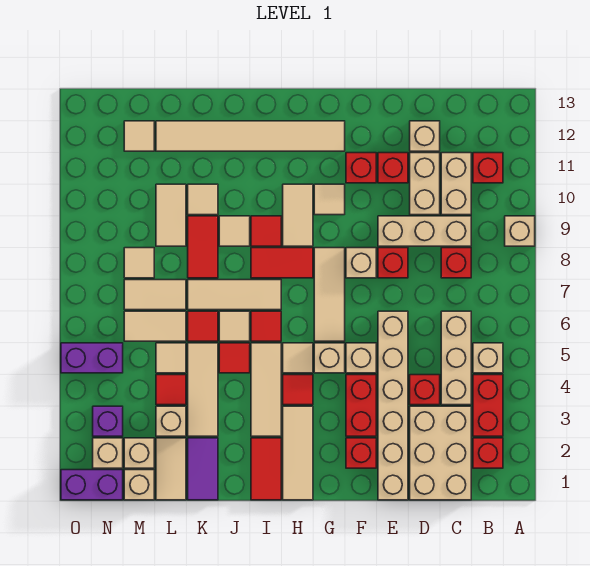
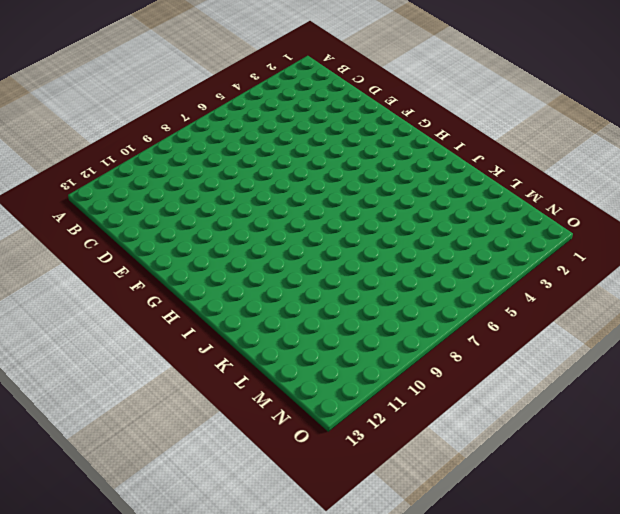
none -> tan brick A9 level 1
none -> red brick B2 level 1
none -> red brick B3:B4 level 1
none -> tan brick B5 level 1

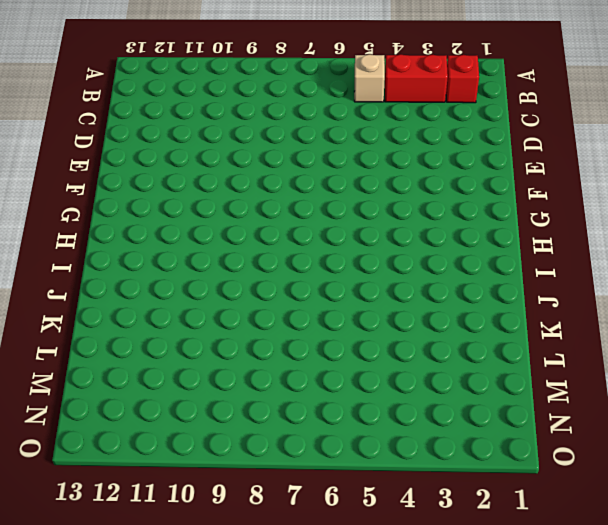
none -> tan brick A9 level 1
none -> red brick B11 level 1
none -> tan brick C1:D3 level 1
none -> tan brick C4:C6 level 1

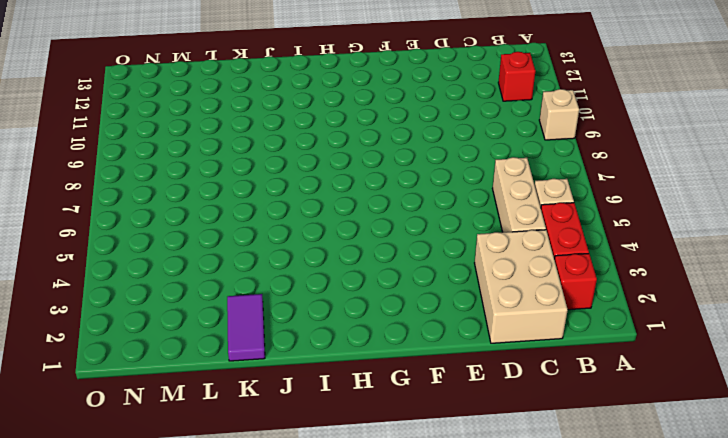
none -> red brick C8 level 1
none -> tan brick C9:E9 level 1
none -> tan brick C10:C11 level 1
none -> red brick D4 level 1

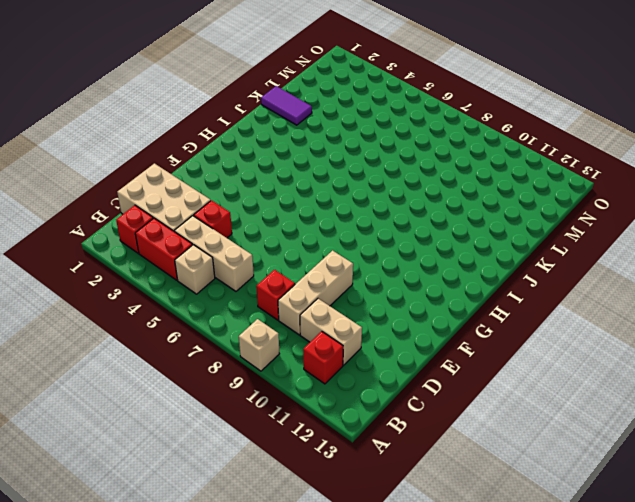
none -> tan brick D10:D11 level 1
none -> tan brick D12 level 1
none -> tan brick E1:E6 level 1
none -> red brick E8 level 1

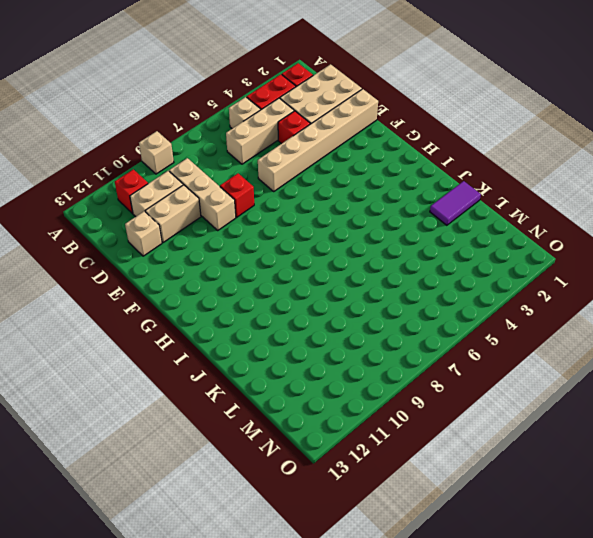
none -> red brick C8 level 1
none -> red brick E11 level 1
none -> red brick F2 level 1
none -> red brick F3:F4 level 1

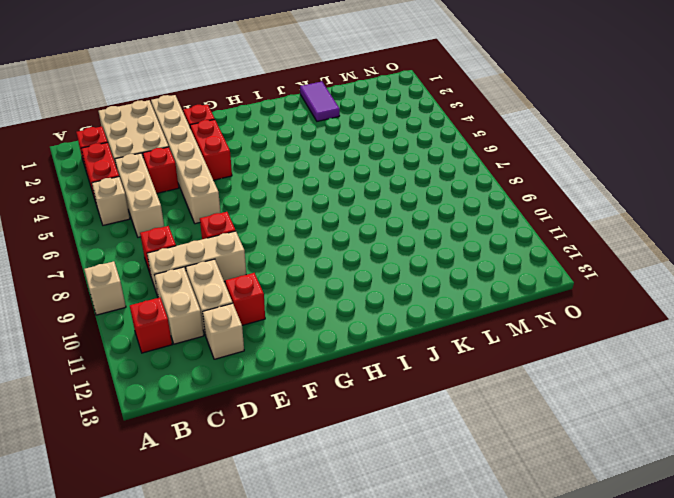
none -> tan brick F5 level 1
none -> tan brick F8 level 1
none -> red brick F11 level 1
none -> tan brick G5 level 1

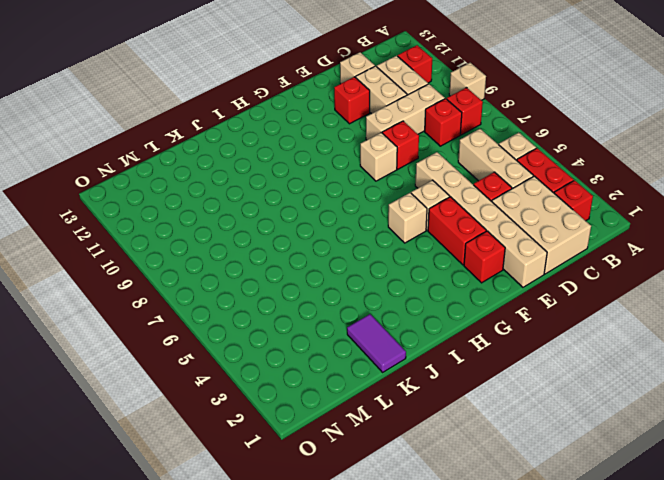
red brick B8 level 1 -> red brick F11 level 1
none -> tan tile G6:G8 level 1
none -> tan tile G10 level 1
none -> tan tile G12:L12 level 1
none -> tan tile H1:H3 level 1

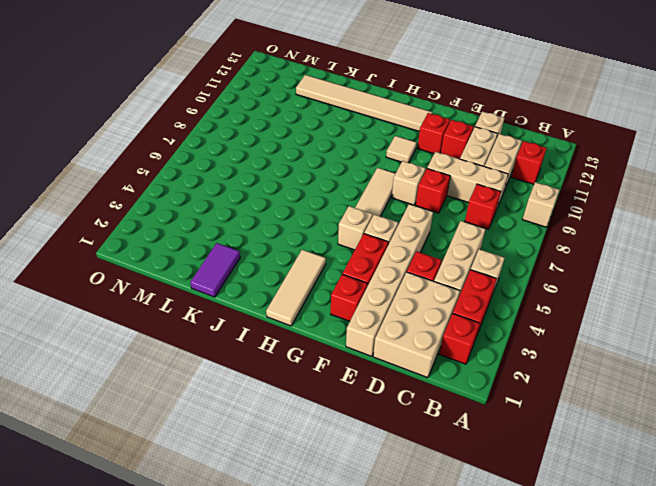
none -> red tile H4 level 1
none -> tan tile H5 level 1
none -> red tile H8:I8 level 1
none -> tan tile H9:H10 level 1

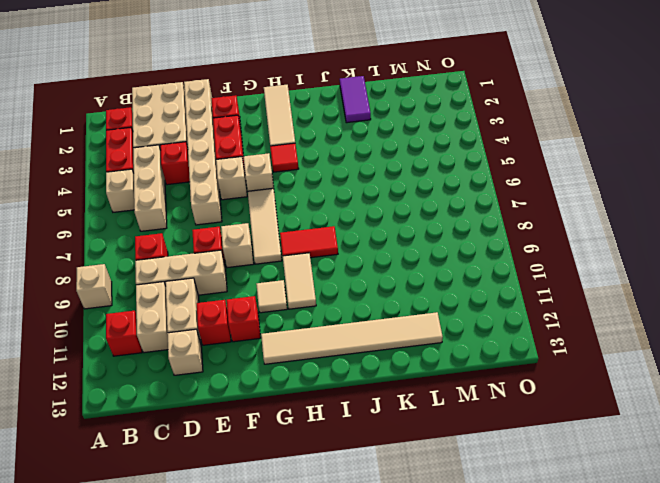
none -> tan tile H5 level 1
none -> red tile I1:I2 level 1
none -> tan tile I3:I5 level 1
none -> red tile I6 level 1

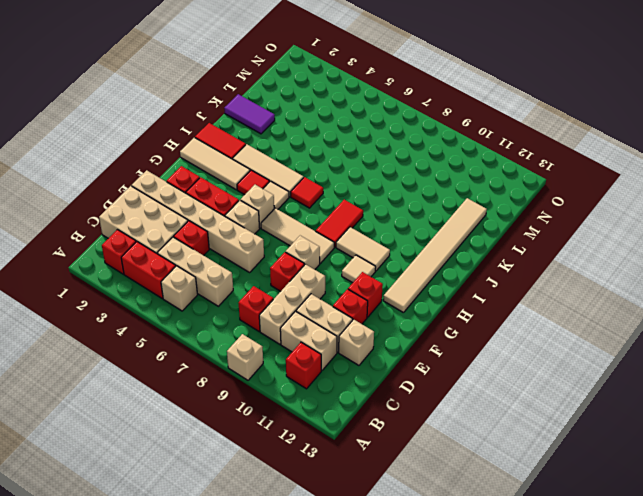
none -> tan tile I7:K7 level 1
none -> red tile I9 level 1
none -> red tile J5 level 1
none -> tan tile J6 level 1

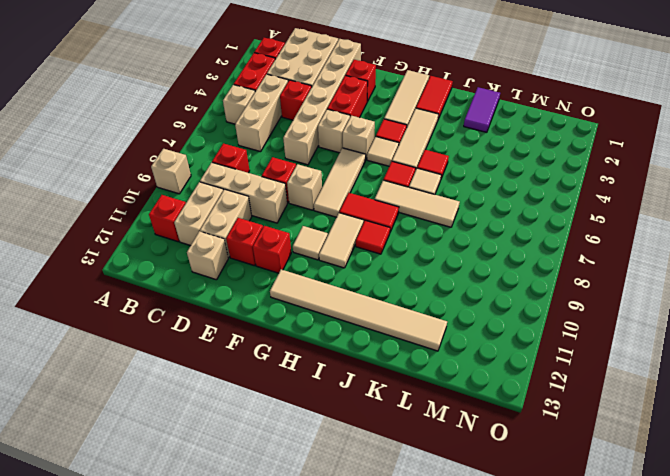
none -> tan tile J9 level 1
none -> tan tile K3:K5 level 1
none -> red tile K6 level 1
none -> red tile K8:K9 level 1

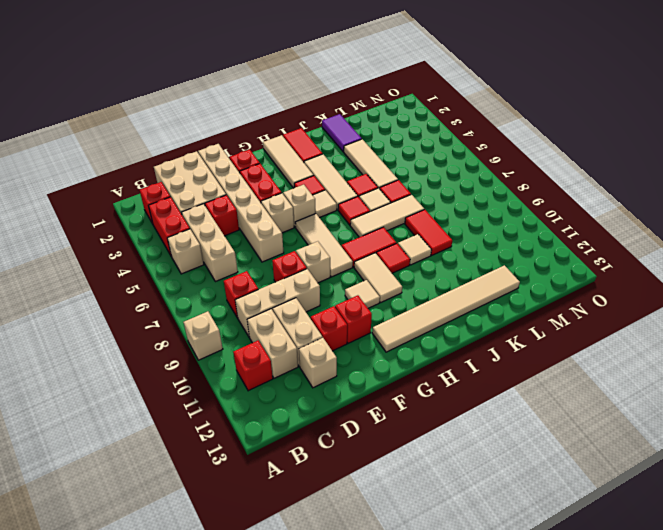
none -> tan tile K10 level 1
none -> tan tile L1:L2 level 1
none -> tan brick L3 level 1
none -> red tile L4 level 1

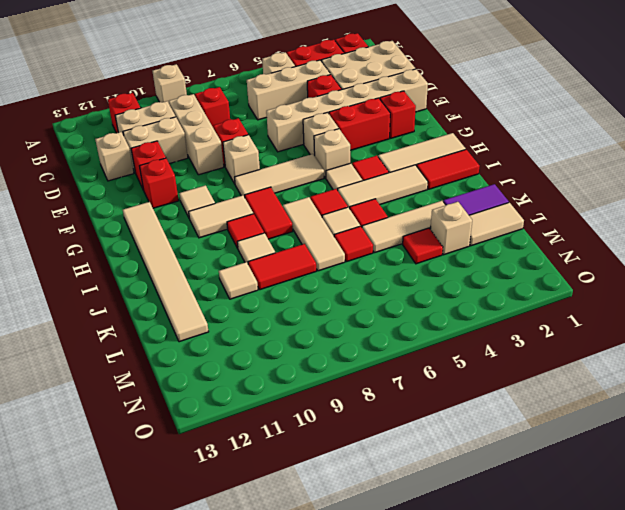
none -> tan tile L5 level 1
none -> tan tile L6:M6 level 1
none -> tan tile L7:M7 level 1
none -> tan tile L9:L10 level 1

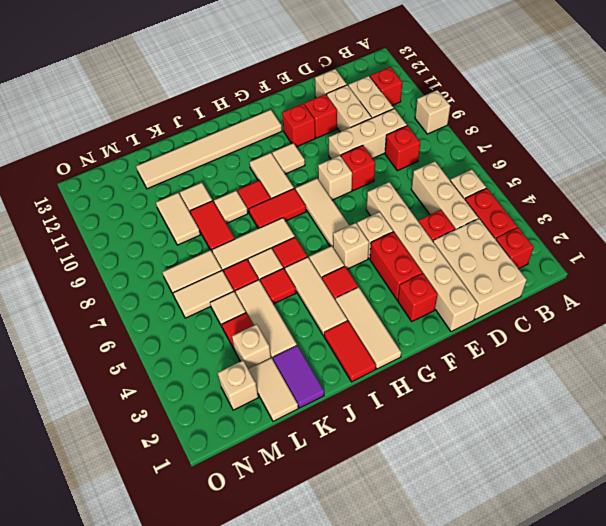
none -> tan brick M1 level 1
none -> tan tile M8 level 1
none -> tan tile M12 level 1
none -> purple brick N1:O1 level 1

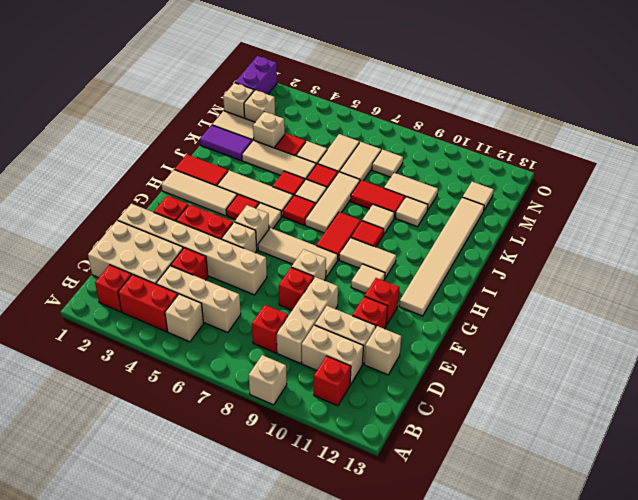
none -> tan brick N2 level 1
none -> purple brick N3 level 1
none -> purple brick N5:O5 level 1

